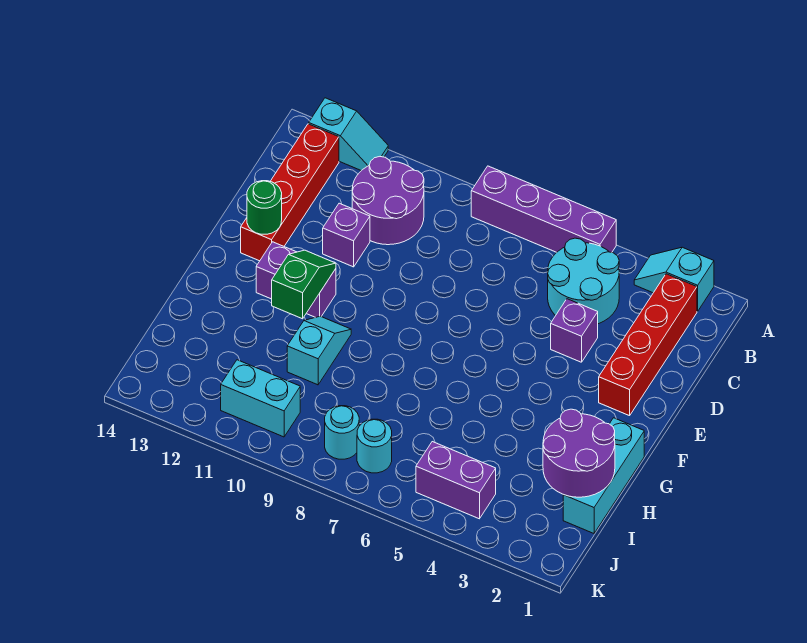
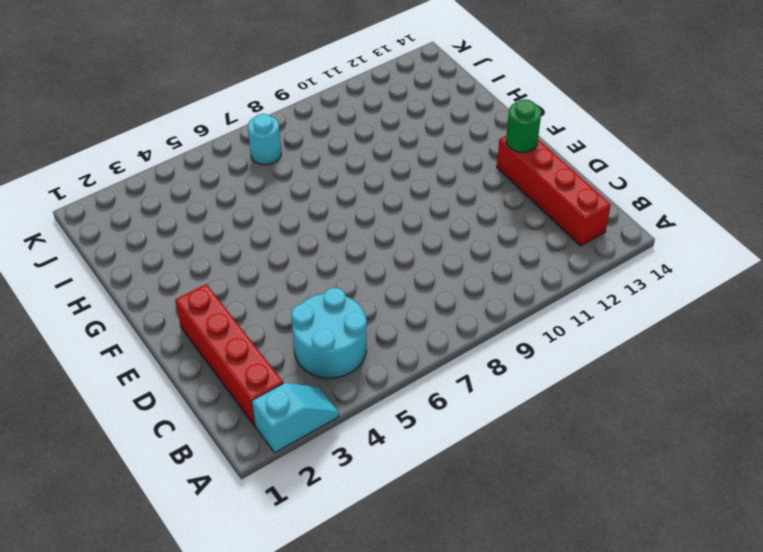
none -> purple brick A5:A8 level 1
none -> cyan slope A12:A13 level 1 top 13
none -> purple round brick B10:C11 level 1

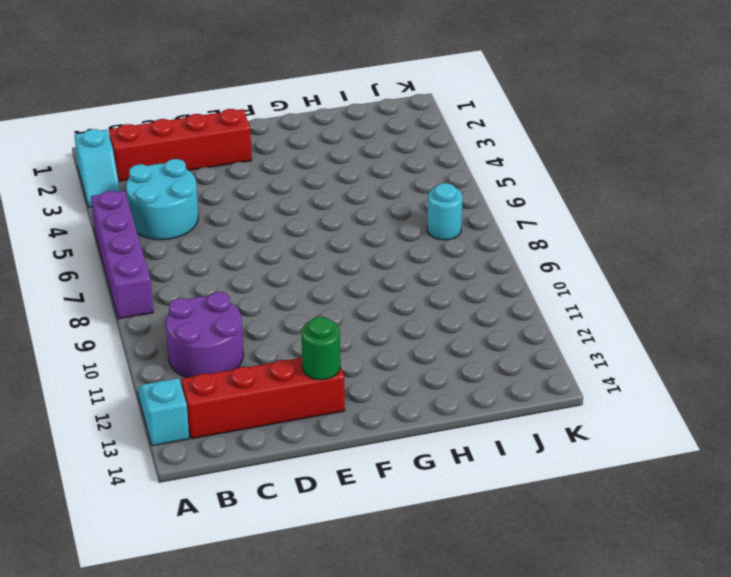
none -> purple brick D4 level 1
none -> purple brick D11 level 1
none -> purple brick F11:F12 level 1

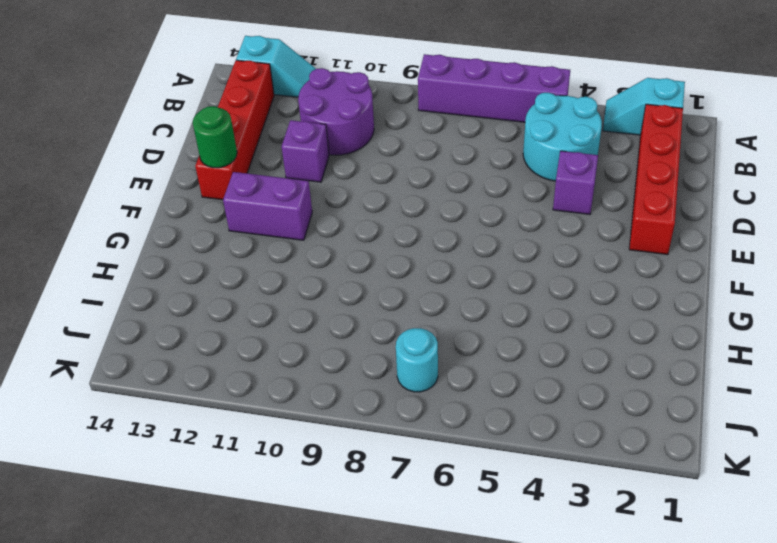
none -> cyan brick G1:I1 level 1
none -> cyan slope G10:H10 level 1 top H
none -> purple brick J4:J5 level 1

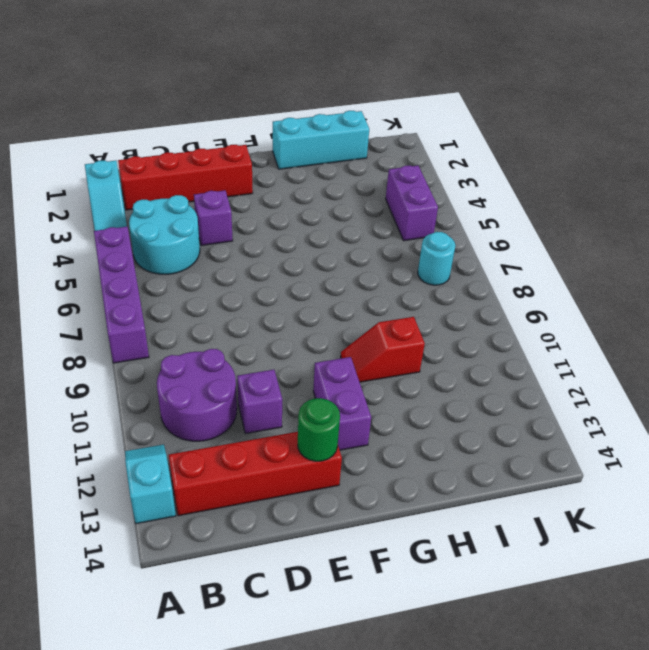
red slope G10:H10 level 1 top H -> cyan slope G10:H10 level 1 top H
none -> cyan round brick J8 level 1
none -> cyan brick J10:J11 level 1
none -> green slope F11:G11 level 2 top G

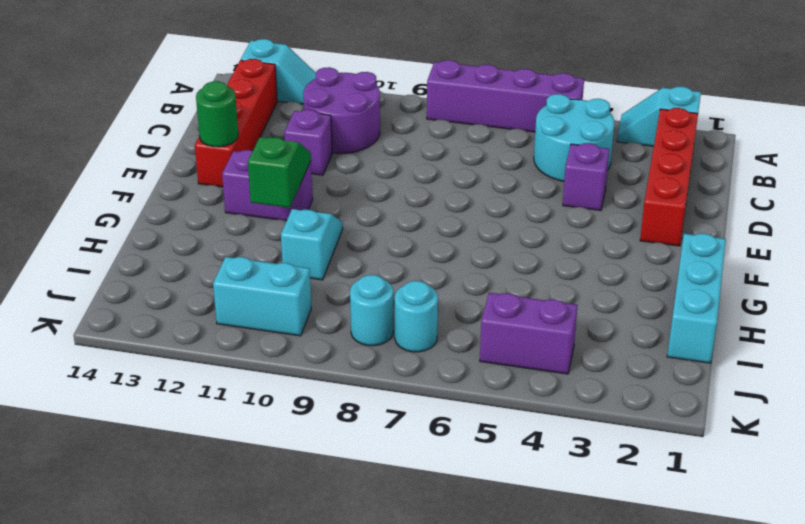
none -> purple round brick H1:I2 level 2

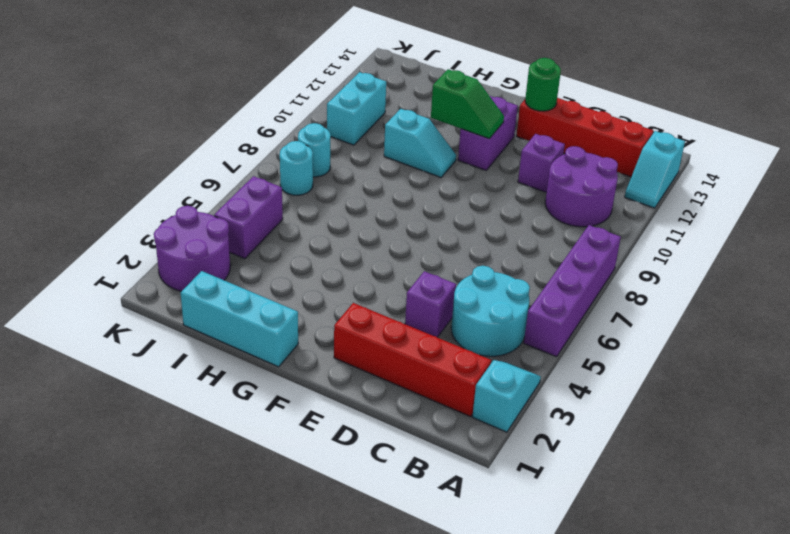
purple round brick J2:K3 level 1 -> purple round brick H1:I2 level 2

